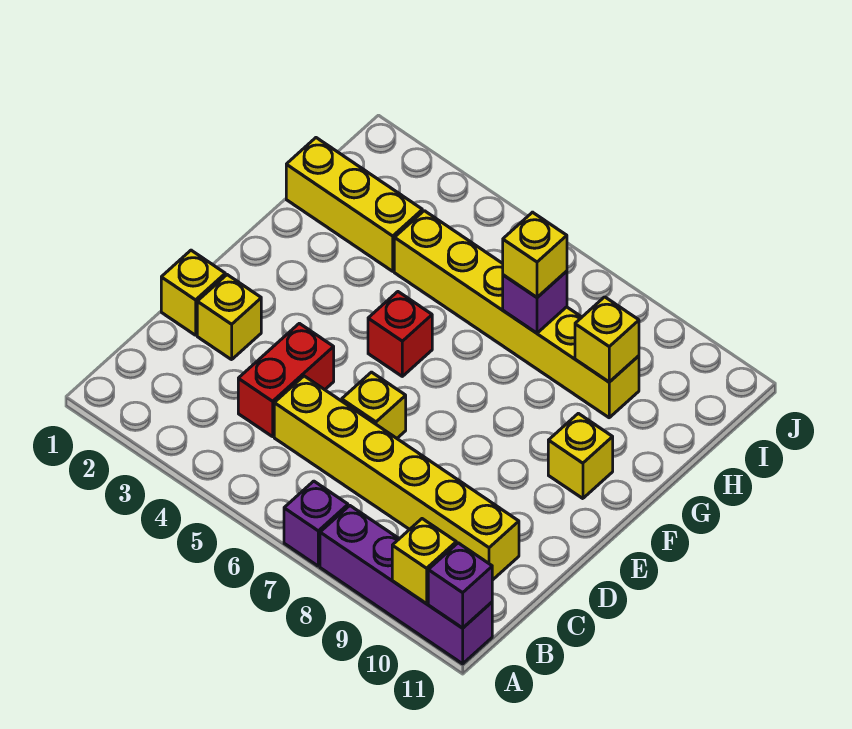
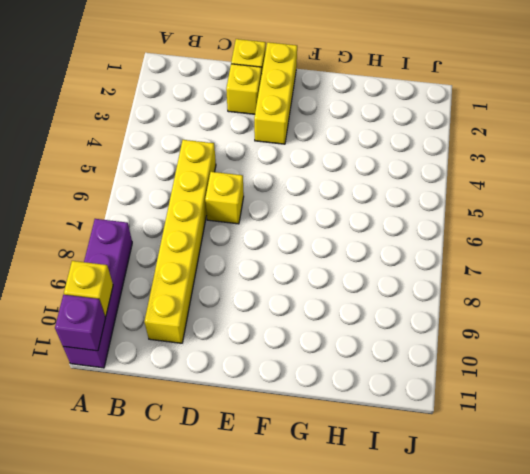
yellow brick E1:E3 level 1 -> yellow brick H1:H3 level 1
none -> purple brick A7 level 1
none -> red brick C4:D4 level 1
none -> red brick F5 level 1

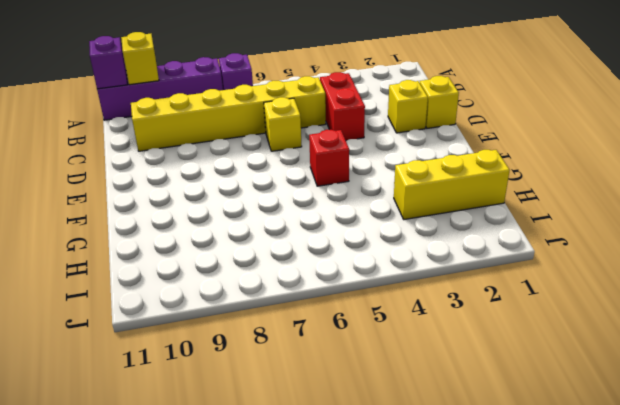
none -> yellow brick F10 level 1
none -> yellow brick H4:H9 level 1
none -> purple brick H7 level 2

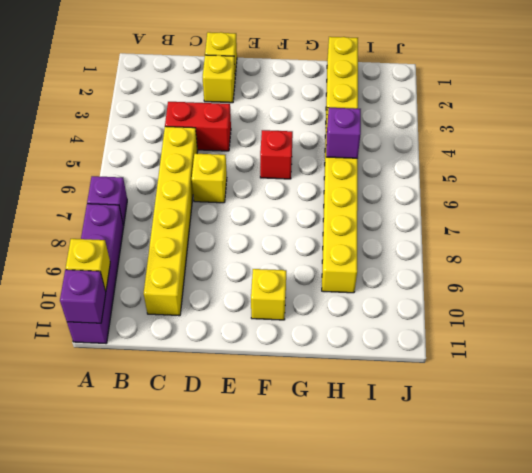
purple brick H5 level 2 -> purple brick H7 level 2
none -> yellow brick H9 level 2
none -> yellow brick H7 level 3

